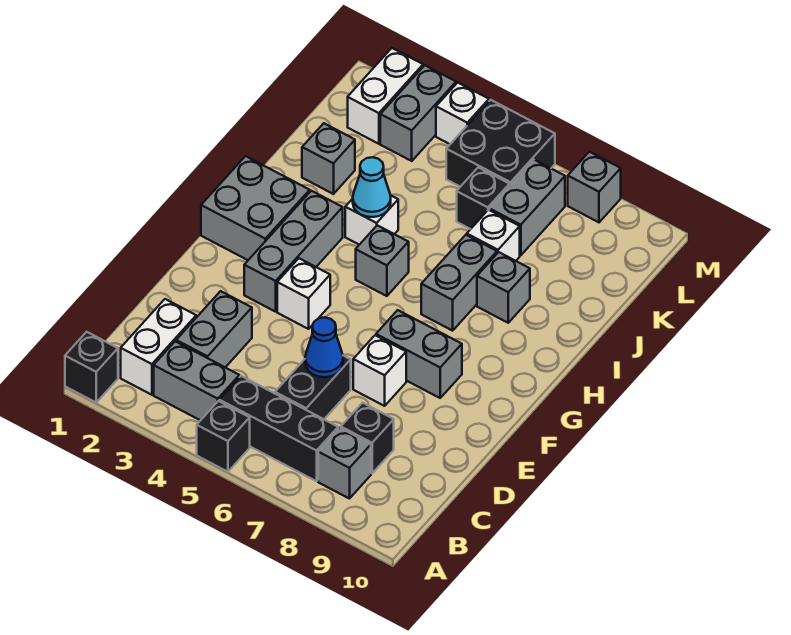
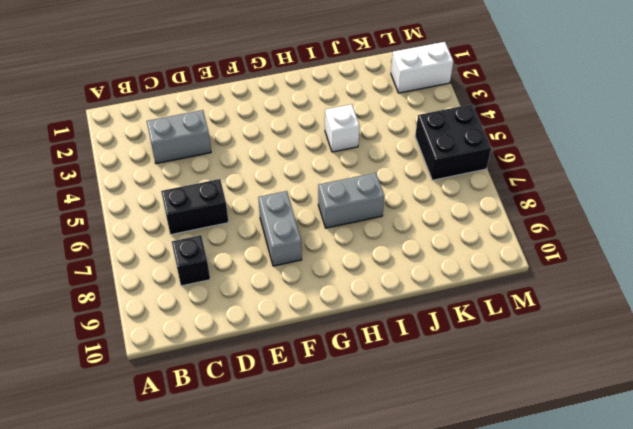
none -> black brick A1 level 1
none -> black brick A5 level 1
none -> white brick B2:C2 level 1

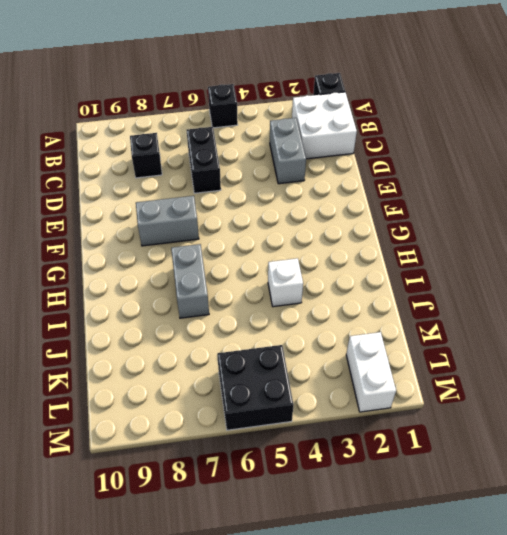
white brick B1:C2 level 1 -> white brick B2:C2 level 1
none -> grey brick B3:B4 level 1
none -> black brick B5:B7 level 1
none -> grey brick B8 level 1

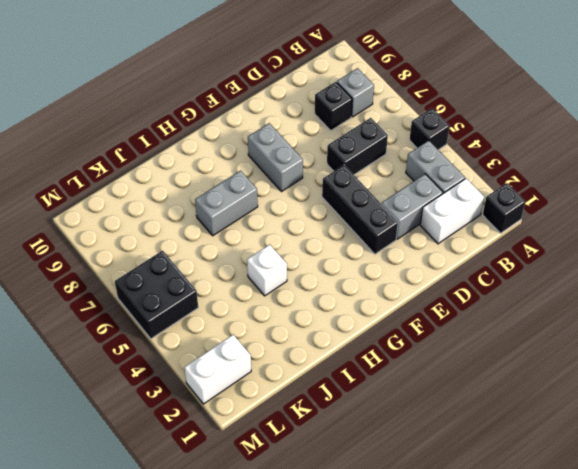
black brick E3:E5 level 1 -> black brick B5:B7 level 1
none -> white brick E7 level 1
none -> grey brick F3:H3 level 1
none -> white brick F4 level 1

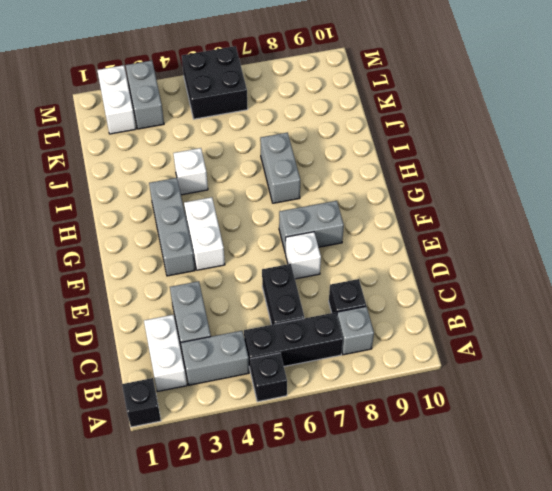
white brick F4:G4 level 1 -> white brick F4 level 1
none -> grey brick G1:H2 level 1
none -> grey brick H5 level 1
none -> grey brick I8 level 1

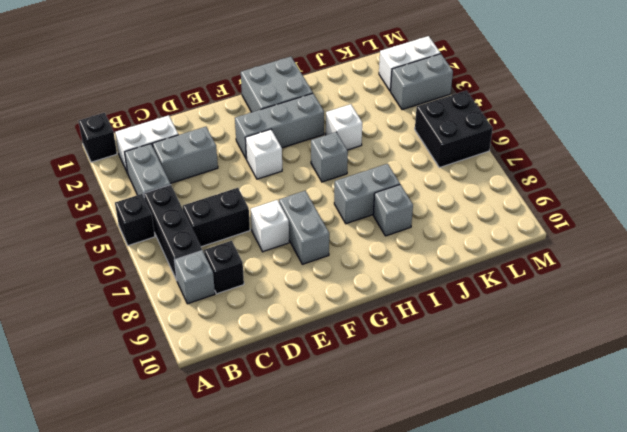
none -> grey brick J2 level 1
none -> white brick J7 level 1
none -> black brick K6 level 1

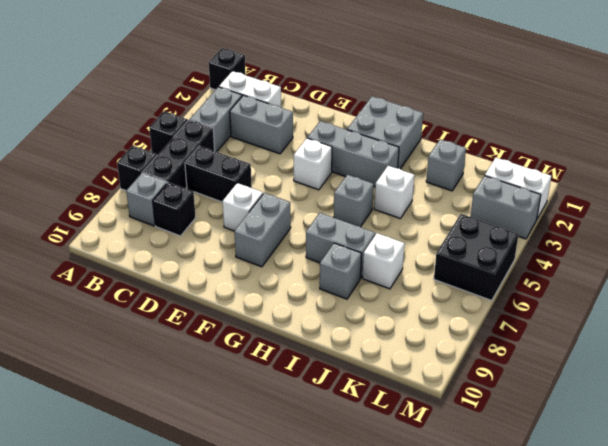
black brick A7 level 1 -> black brick K6 level 1
none -> grey brick K7:L7 level 1
none -> white brick M4 level 1
none -> grey brick M8 level 1

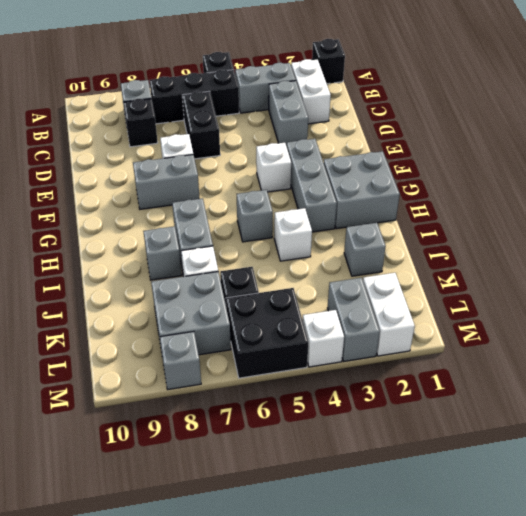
grey brick K7:L8 level 1 -> grey brick K7:L7 level 1
none -> blue cone D6 level 2
none -> cyan cone I4 level 2

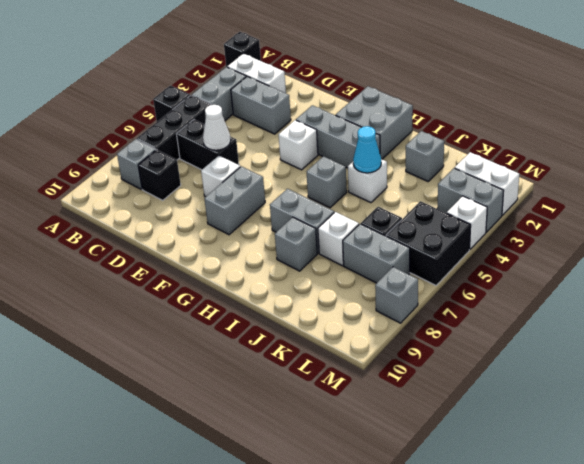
white cone D6 level 2 -> blue cone D6 level 2

